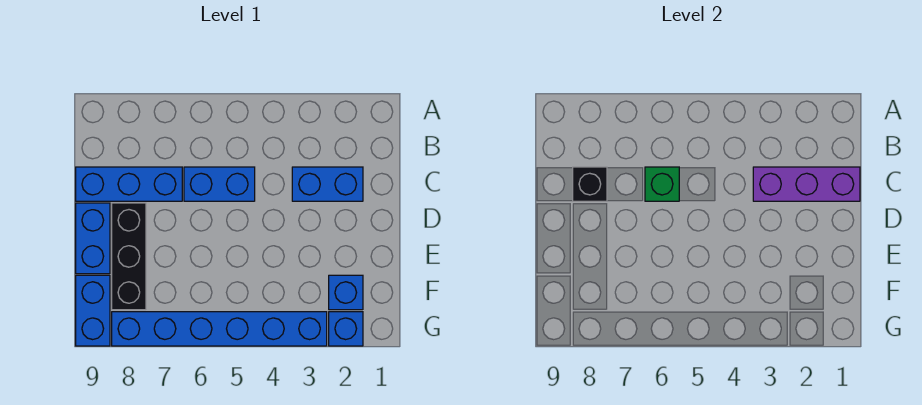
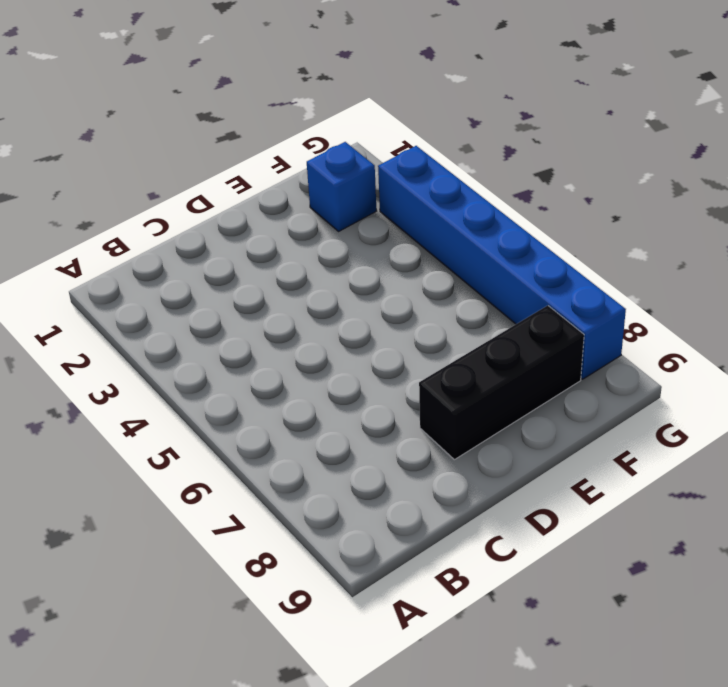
none -> blue brick C2:C3 level 1
none -> blue brick C5:C6 level 1
none -> blue brick C7:C9 level 1

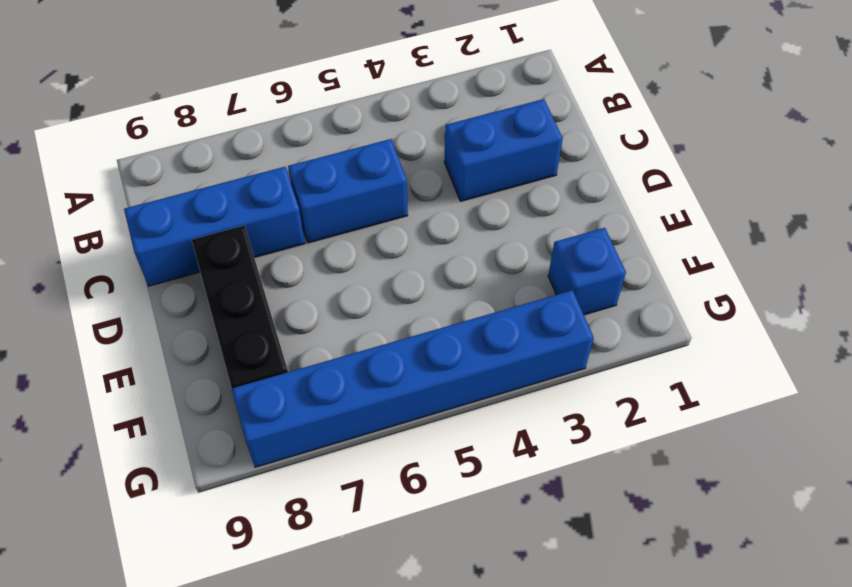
none -> blue brick D9:E9 level 1
none -> blue brick F9:G9 level 1
none -> blue brick G2 level 1

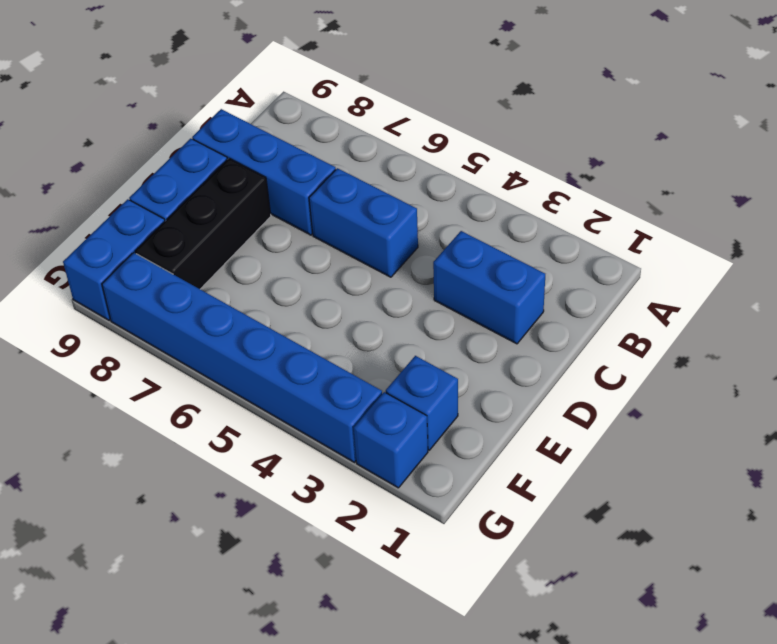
none -> purple brick C1:C3 level 2
none -> green brick C6 level 2
none -> black brick C8 level 2

